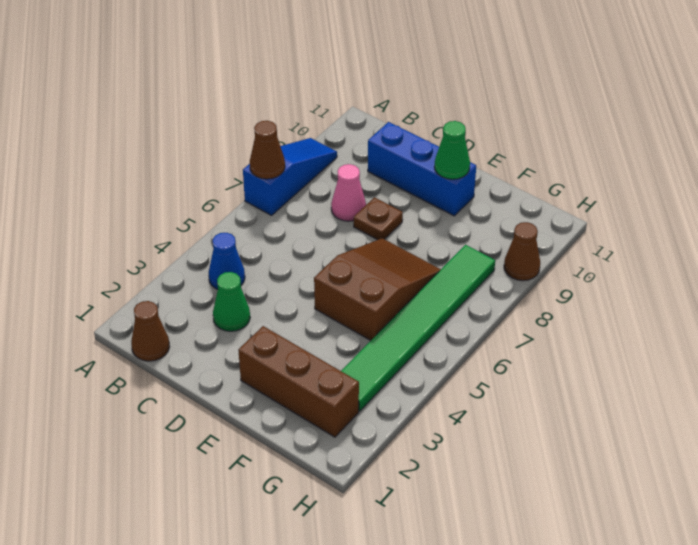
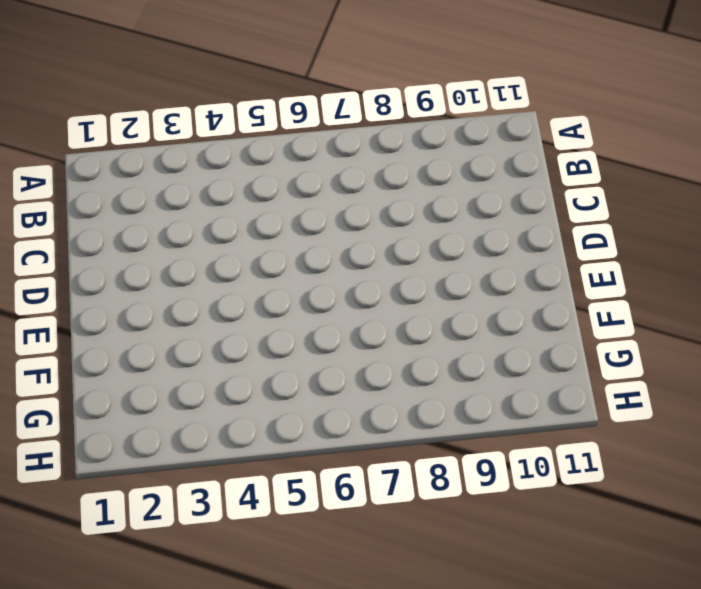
none -> blue slope A7:A9 level 1 top 7
none -> brown cone B1 level 1
none -> blue cone B4 level 1

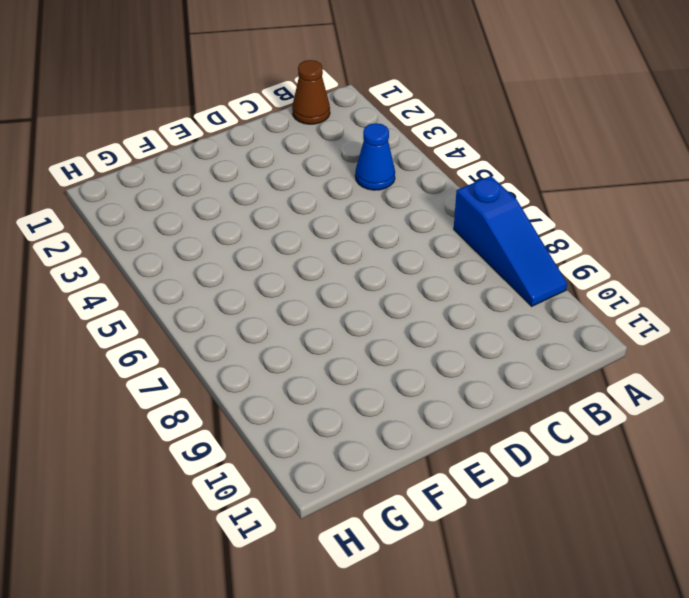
none -> green cone C3 level 1
none -> pink cone C8 level 1
none -> blue brick C10:E10 level 1

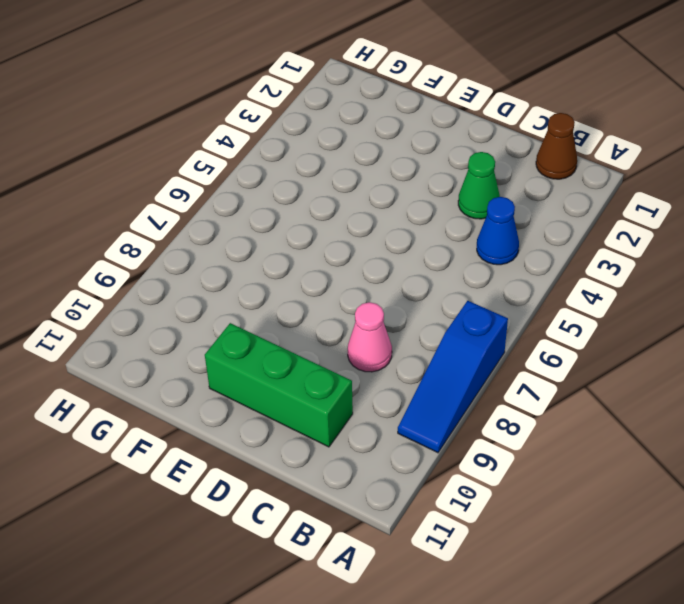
green brick C10:E10 level 1 -> blue brick C10:E10 level 1
none -> brown plate D8 level 1
none -> brown brick E2:G2 level 1
none -> brown slope E5:F7 level 1 top 5

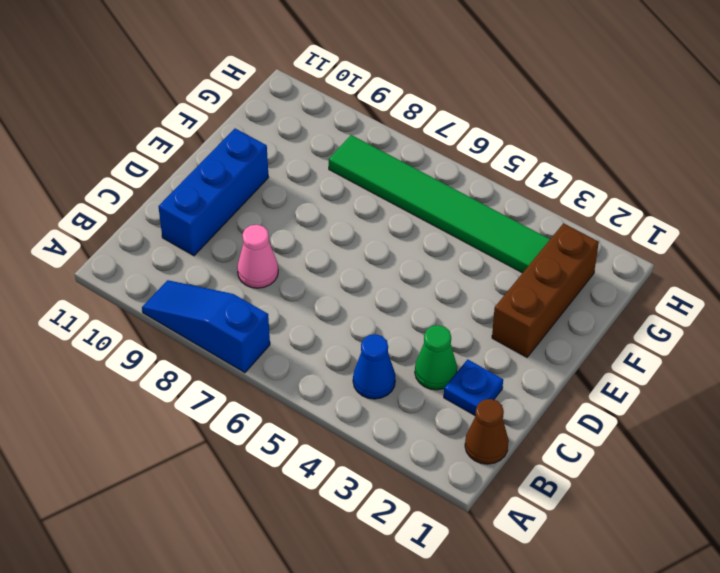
blue plate C2 level 1 -> none
none -> brown plate D8 level 1
none -> brown slope E5:F7 level 1 top 5
none -> brown cone H9 level 1

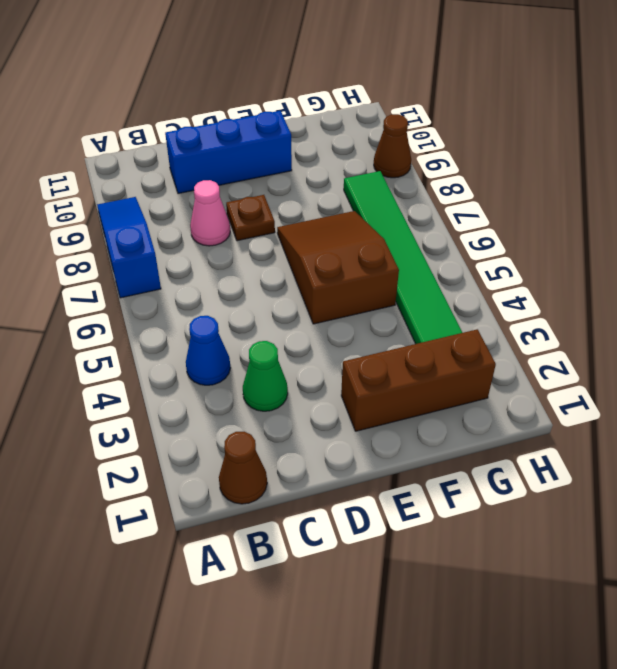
none -> brown cone A7 level 2
none -> green cone E10 level 2

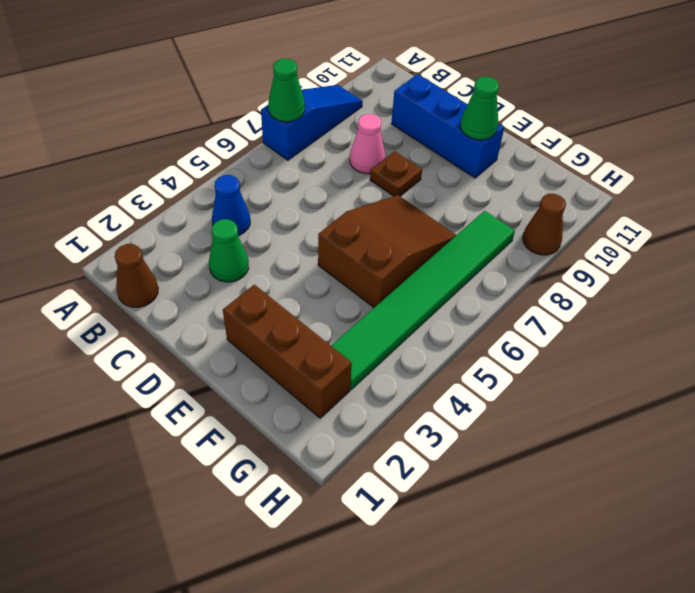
green cone A7 level 2 -> brown cone A7 level 2

